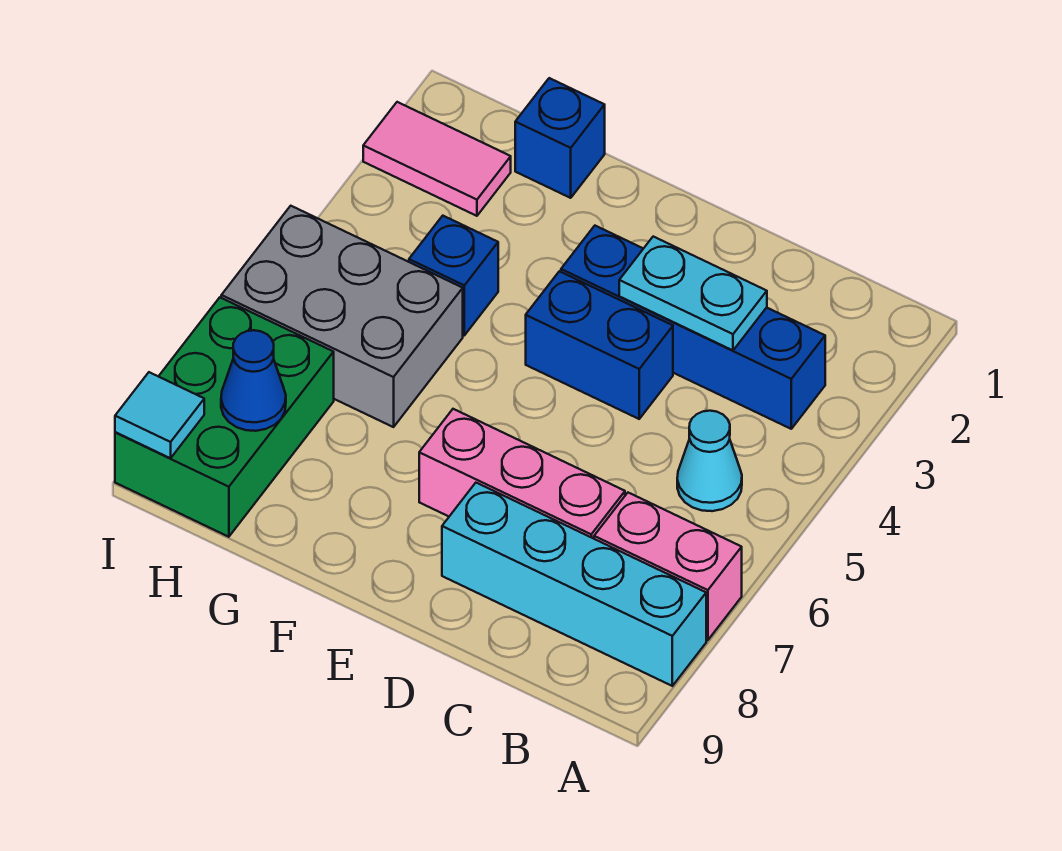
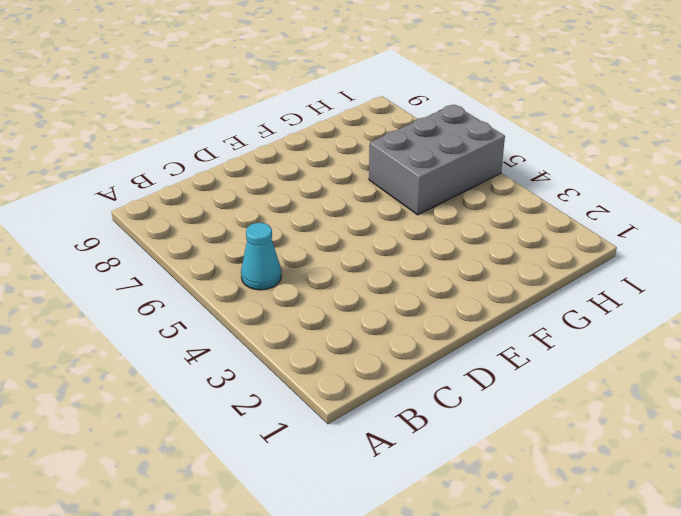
none -> pink brick A7:B7 level 1
none -> cyan brick A8:D8 level 1
none -> blue brick B3:E3 level 1

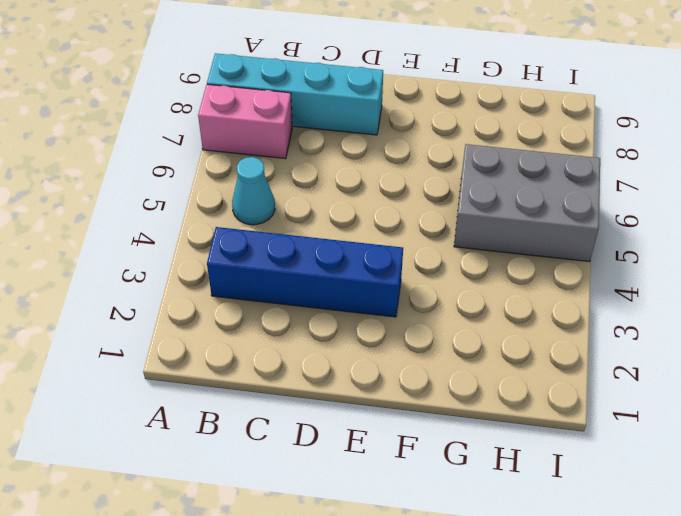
none -> pink brick C7:E7 level 1
none -> blue brick D4:E4 level 1
none -> blue brick G1 level 1

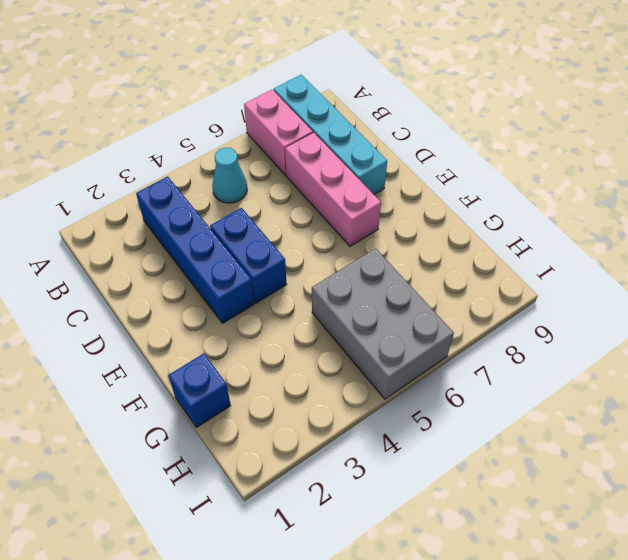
none -> blue brick G4 level 1
none -> pink tile H2:I2 level 1
none -> green brick H7:I9 level 1

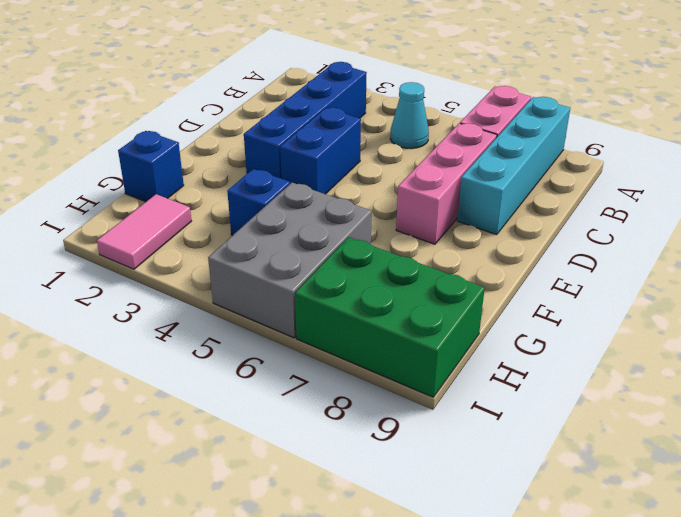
none -> cyan plate C3:D3 level 2
none -> blue cone H8 level 2
none -> cyan tile I9 level 2

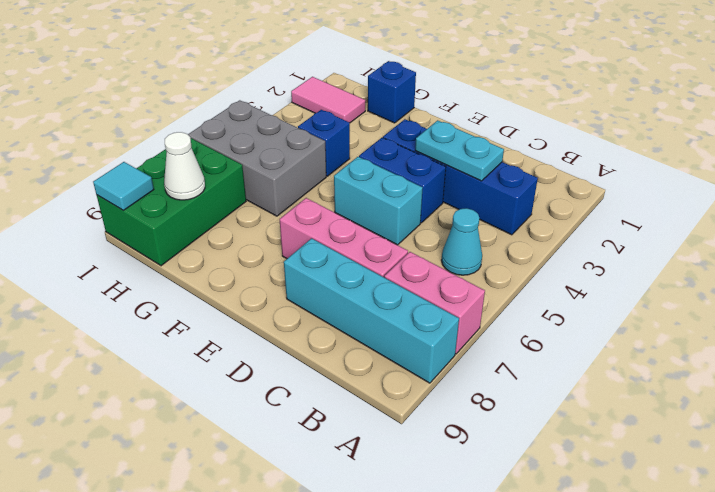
cyan brick D5:E5 level 1 -> none
white cone H8 level 2 -> blue cone H8 level 2

